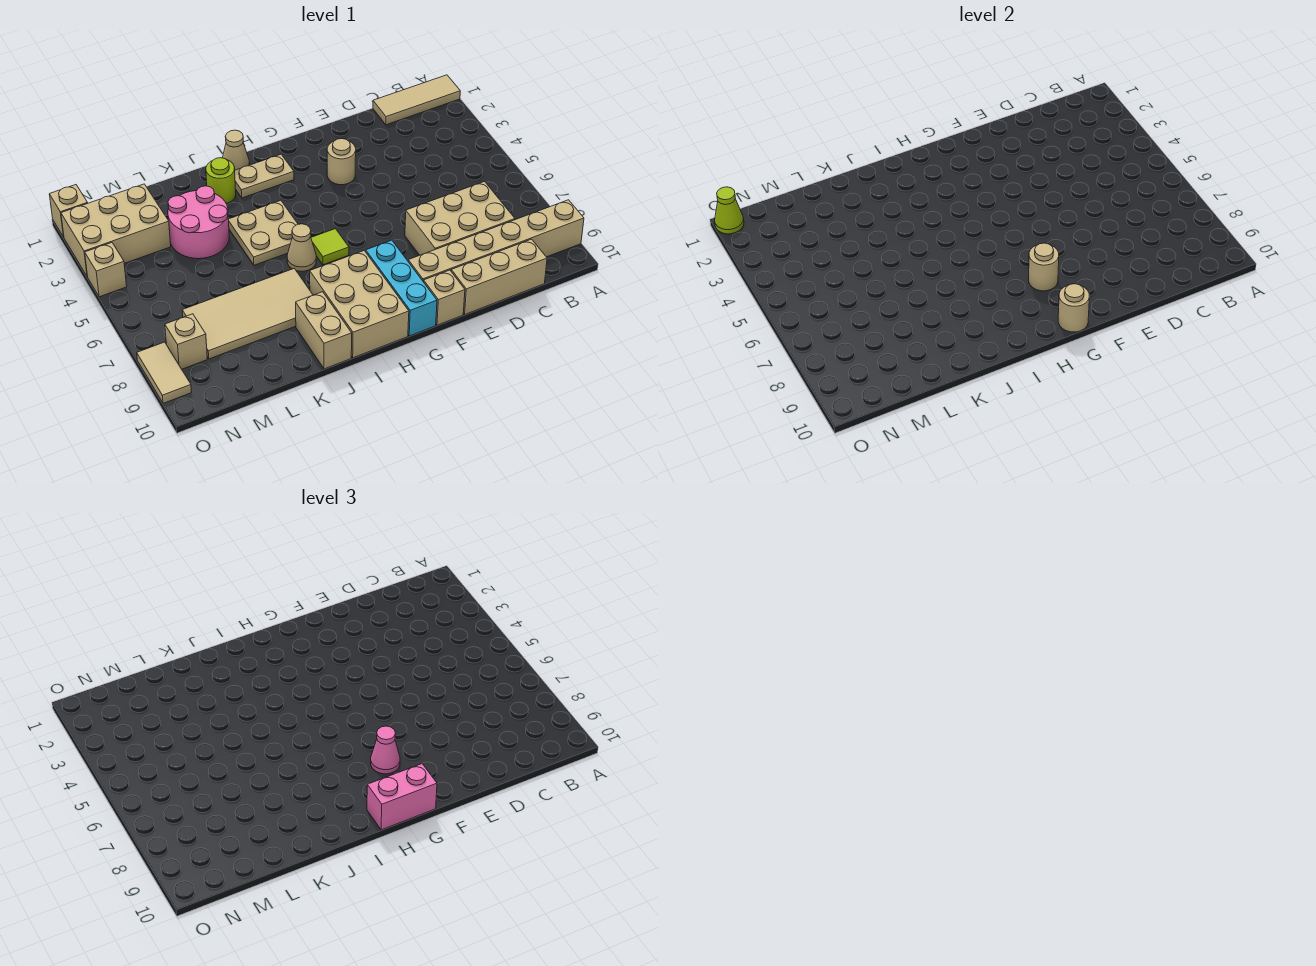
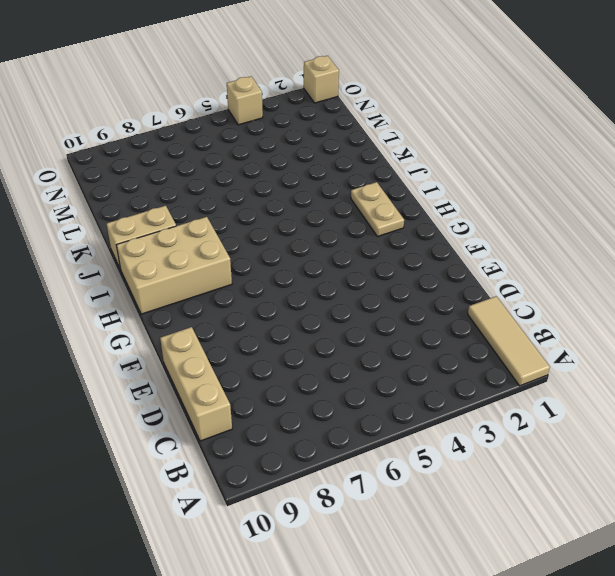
none -> tan brick A9:F9 level 1
none -> tan brick C7:E8 level 1
none -> tan round brick F3 level 1

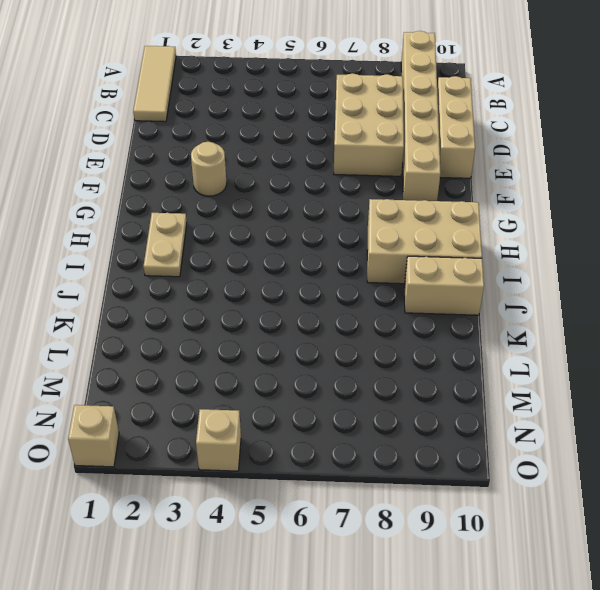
none -> tan brick F10 level 1
none -> cyan brick G8:G10 level 1
none -> lime tile H6 level 1

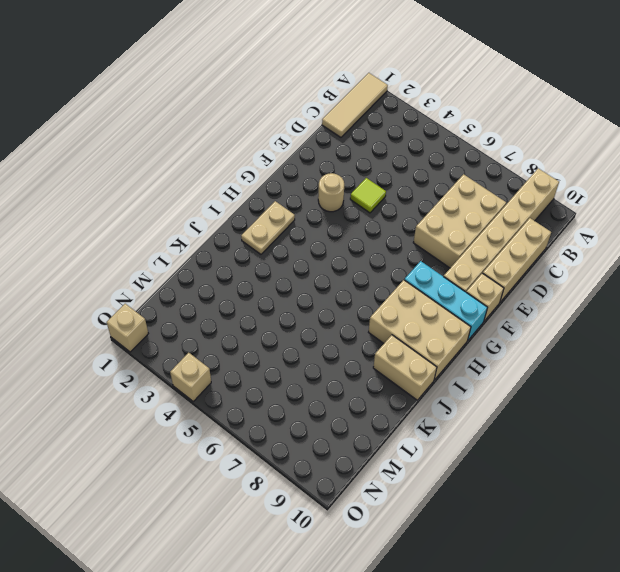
lime tile E4 level 1 -> lime tile H6 level 1
none -> tan cone I1 level 1
none -> tan plate I4:J5 level 1
none -> tan cone I6 level 1

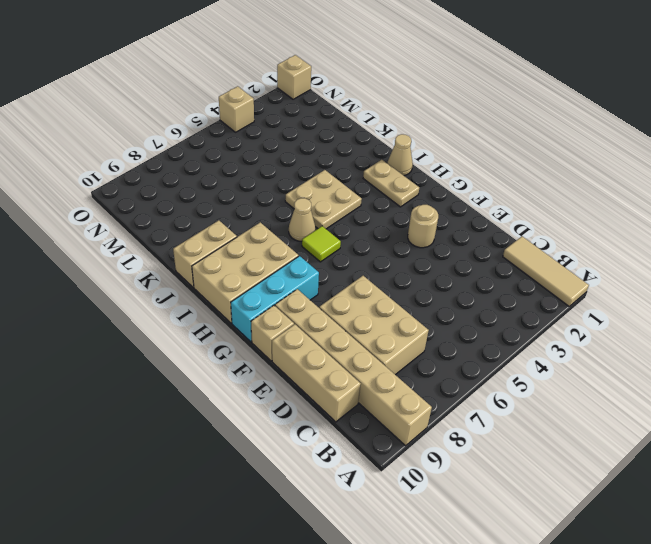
none -> lime round brick J2 level 1
none -> tan tile J7:M8 level 1
none -> pink round brick K3:L4 level 1

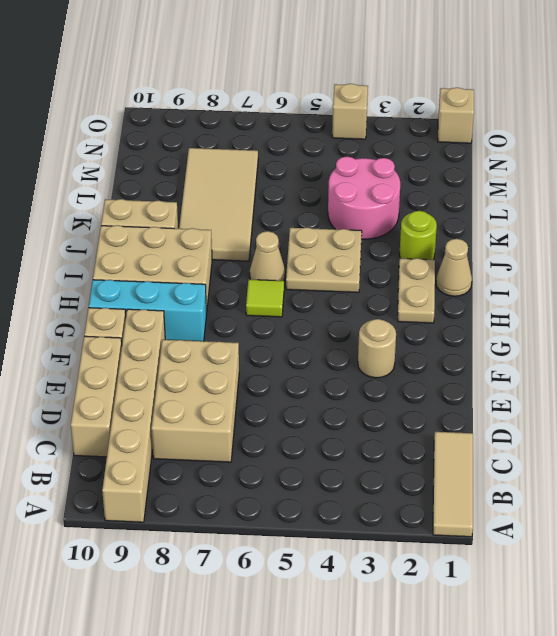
none -> tan brick M2:O3 level 1
none -> tan brick N8 level 1
none -> tan tile O8:O9 level 1

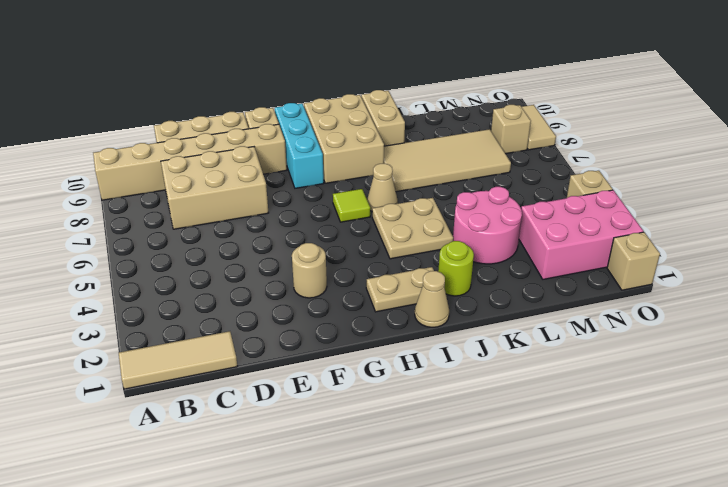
pink brick M2:O3 level 1 -> tan brick M2:O3 level 1
none -> tan round brick G8 level 2
none -> tan round brick G10 level 2
none -> lime cone O1 level 2

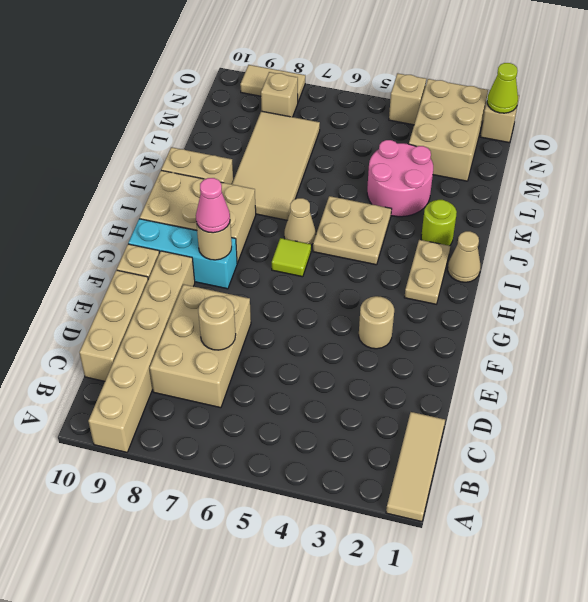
tan round brick D7 level 2 -> tan round brick G10 level 2
none -> pink brick G10:H10 level 3

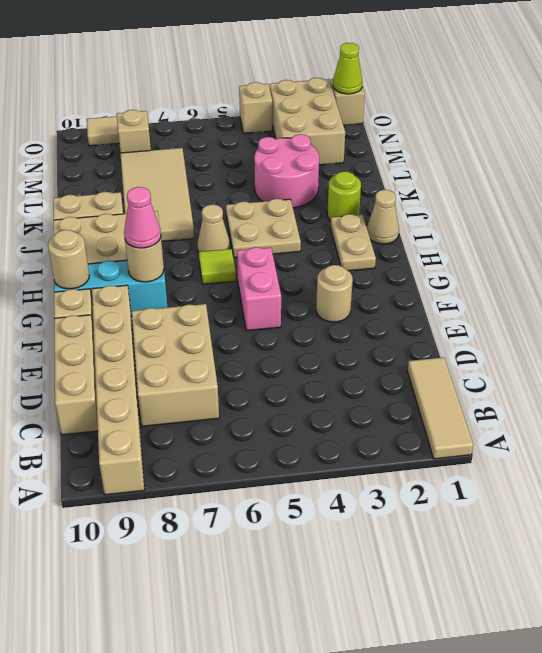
pink brick F5:G5 level 1 -> pink brick G10:H10 level 3

